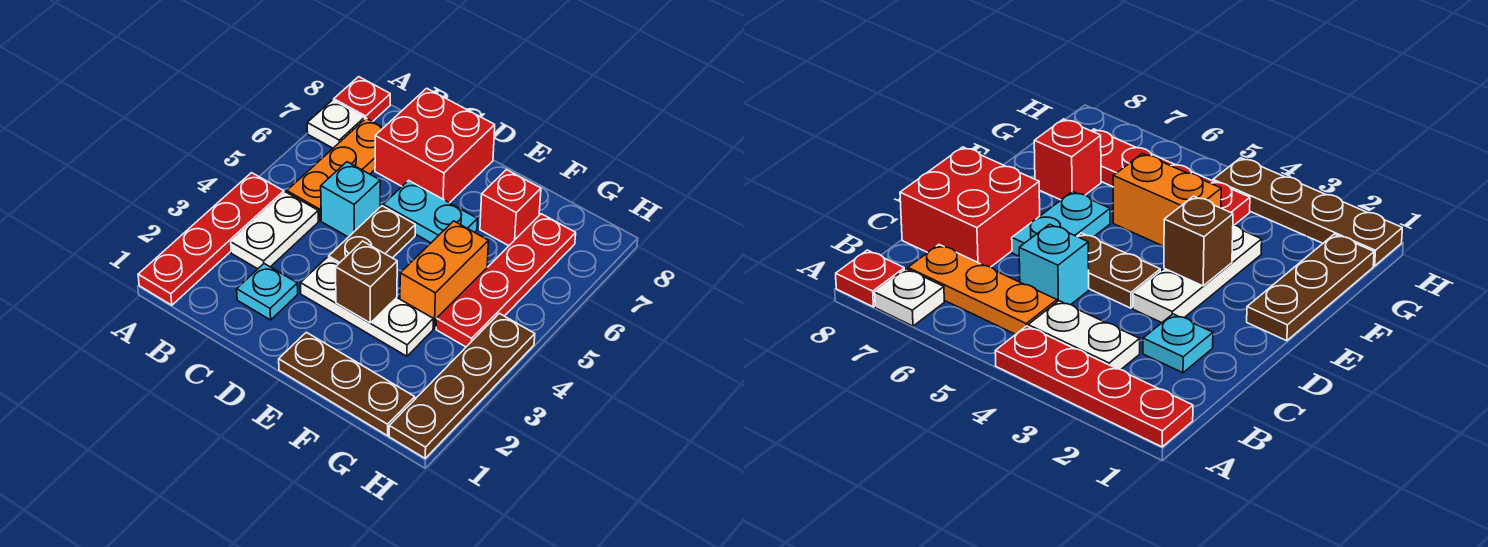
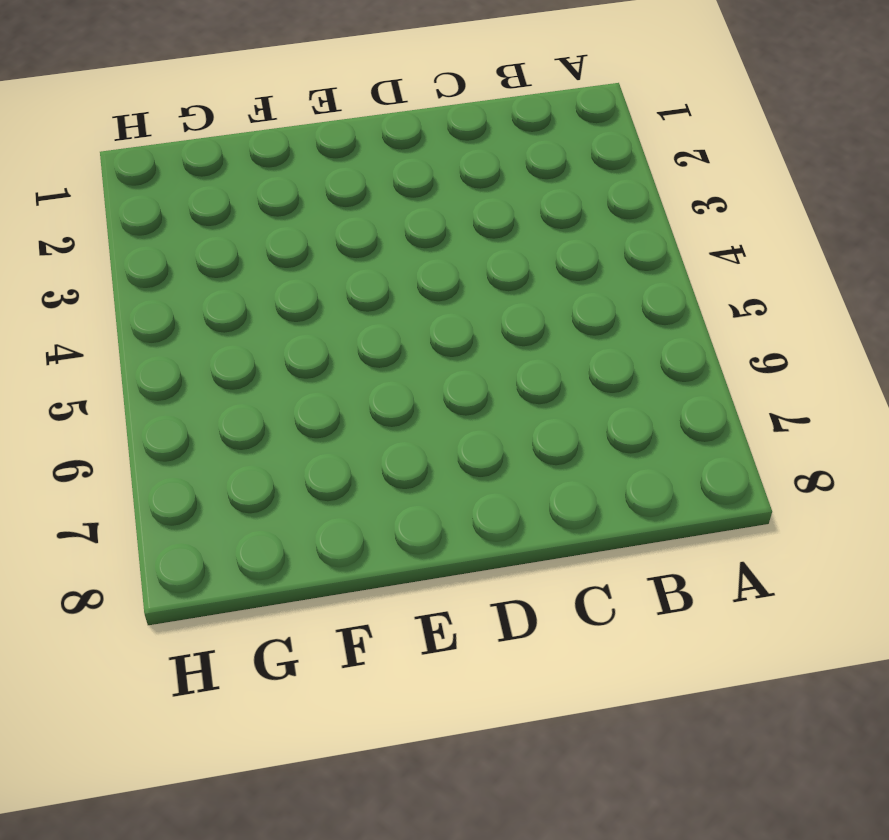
none -> red plate A1:A4 level 1
none -> white plate A7 level 1
none -> red plate A8 level 1

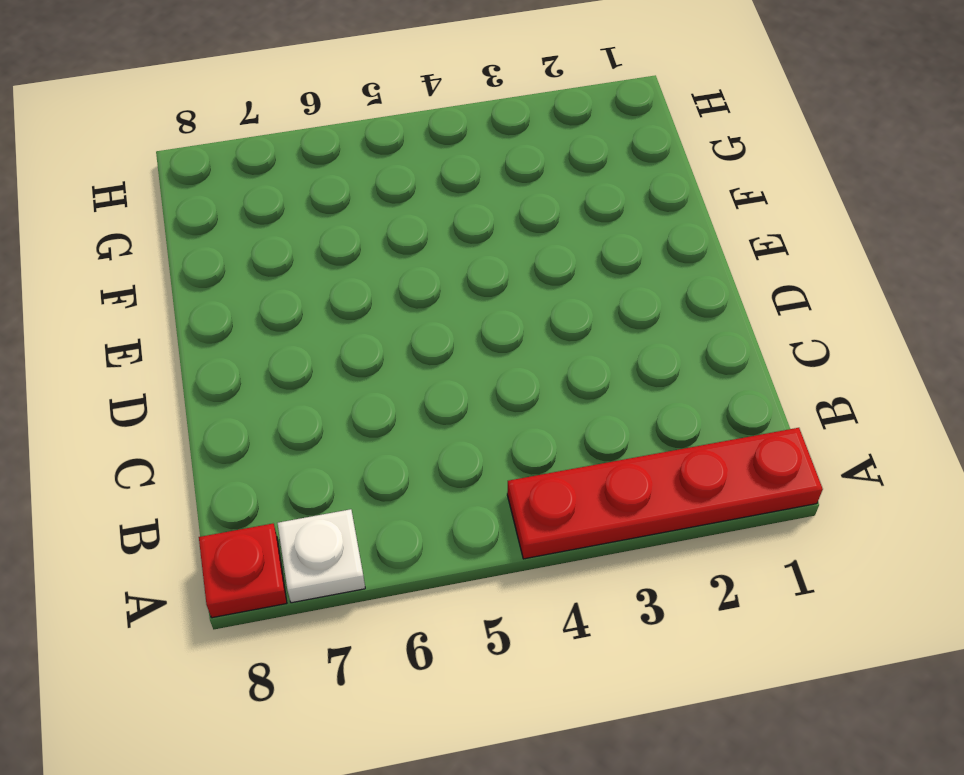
none -> white plate B3:B4 level 1
none -> orange plate B5:B7 level 1
none -> cyan plate C2 level 1

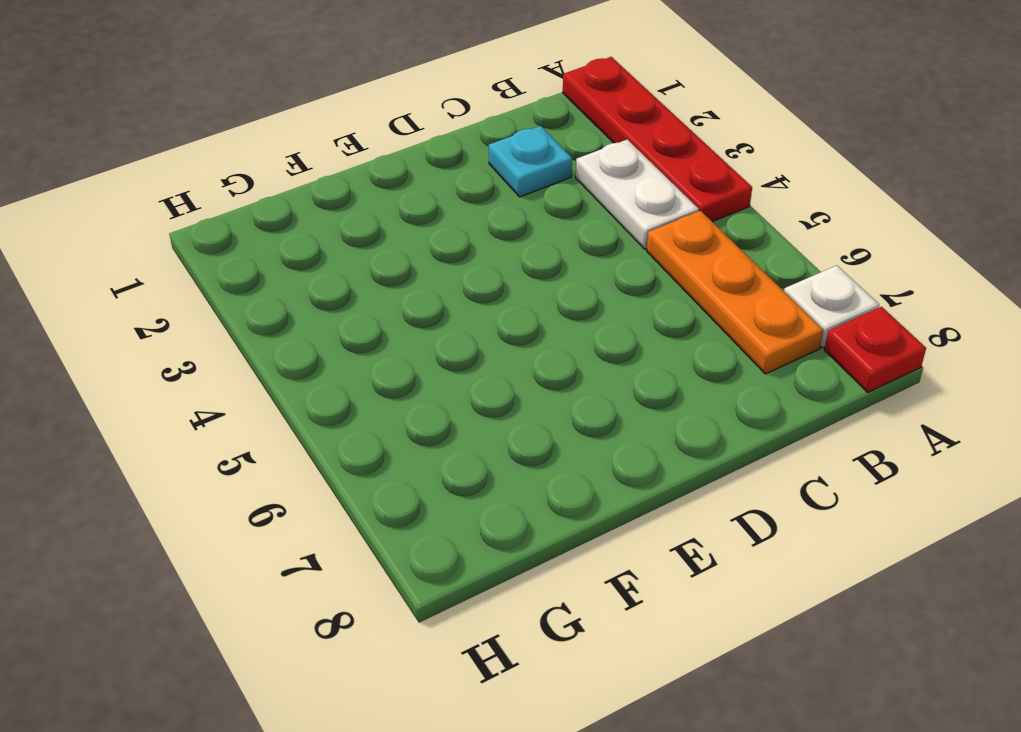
none -> cyan brick C5 level 1
none -> red brick C7:D8 level 1
none -> white plate D3:F3 level 1

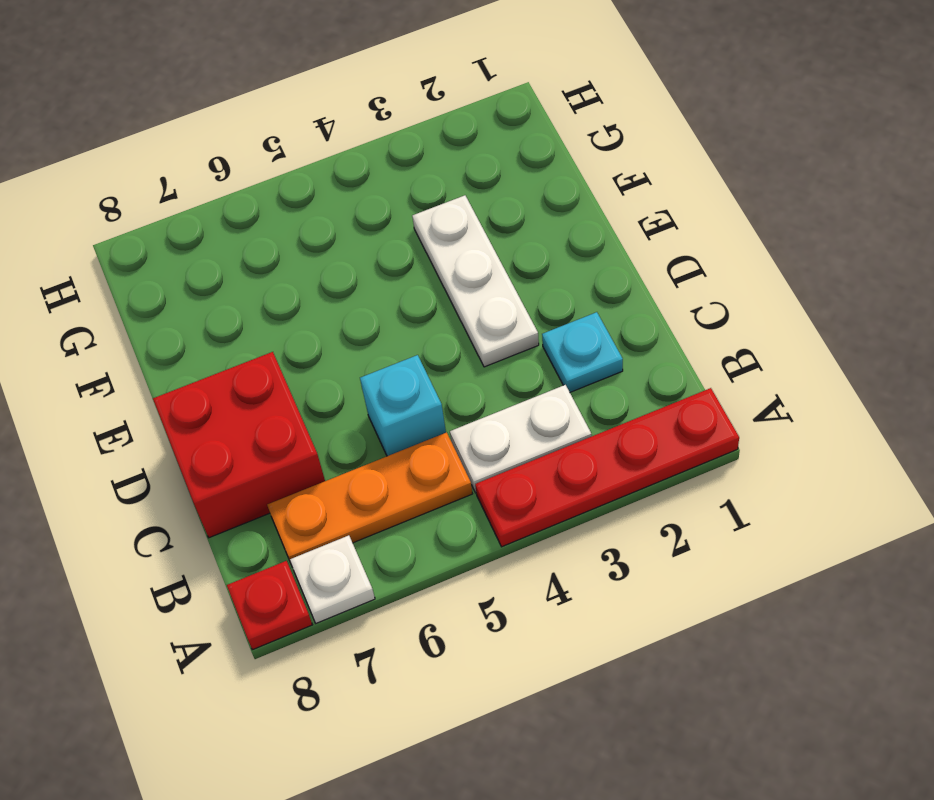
none -> brown plate D4:D5 level 1
none -> cyan plate D6:E6 level 1
none -> brown plate E1:G1 level 1

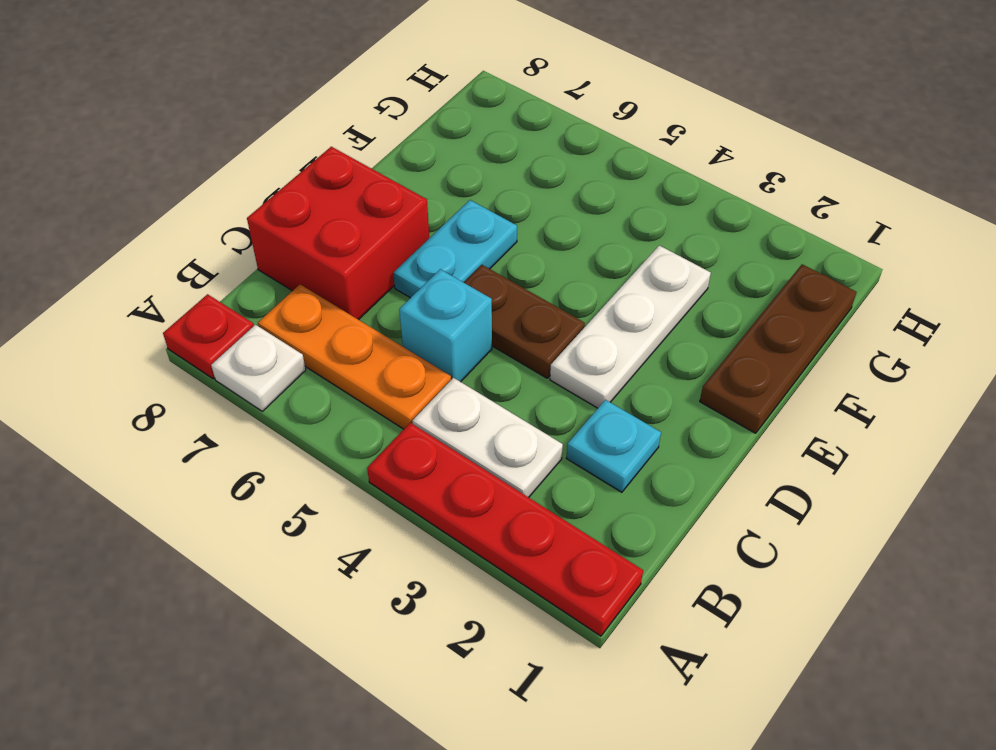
none -> orange brick F4:F5 level 1
none -> red brick F7 level 1
none -> red plate G4:G7 level 1

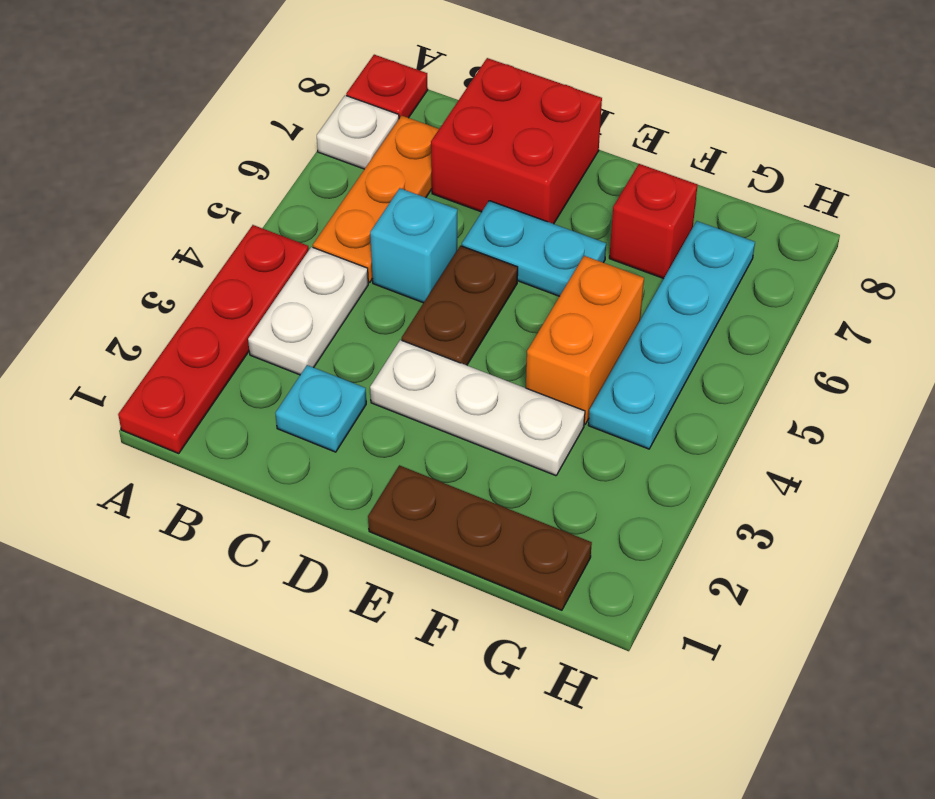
cyan plate G4:G7 level 1 -> red plate G4:G7 level 1
none -> brown plate H1:H4 level 1
none -> brown brick E3 level 2

